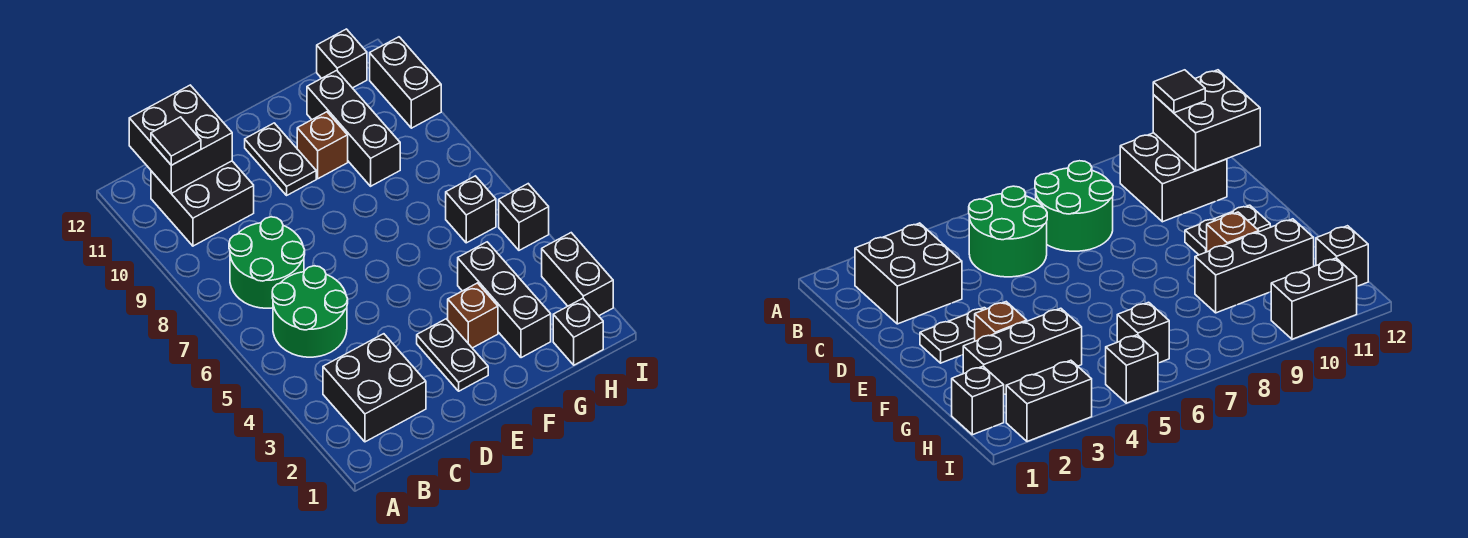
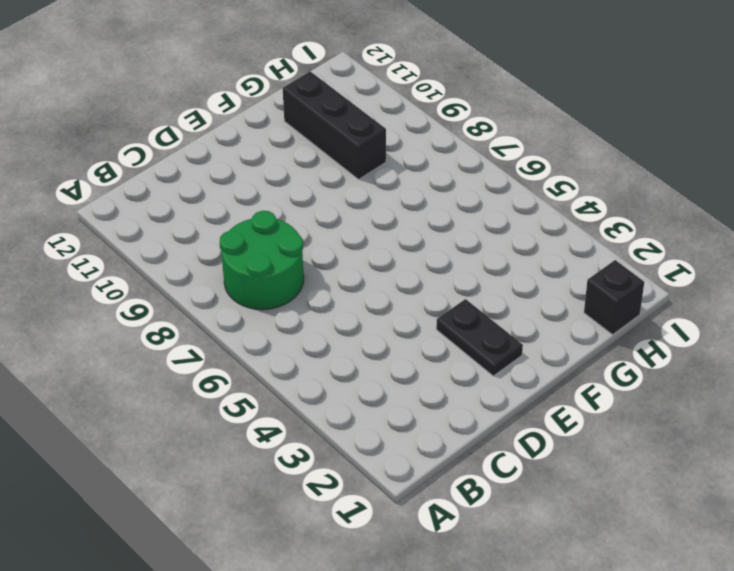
none -> black brick B2:C3 level 1
none -> green round brick B5:C6 level 1
none -> black brick B10:C11 level 1

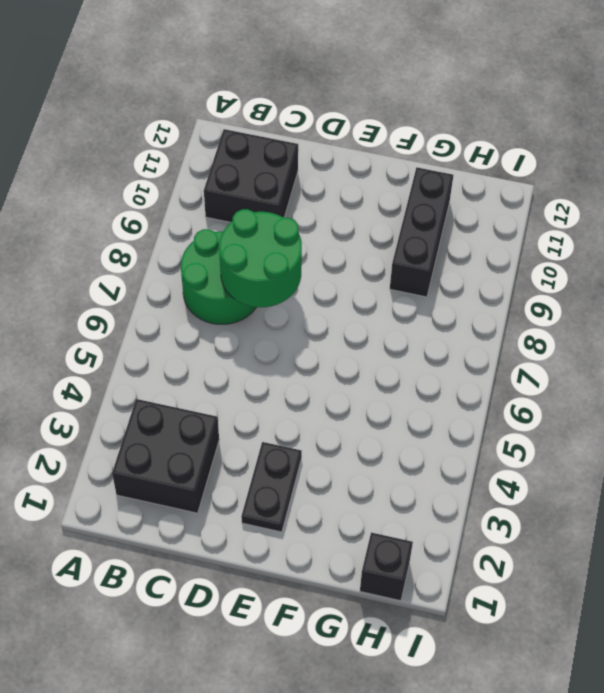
green round brick C7:D8 level 2 -> green round brick B5:C6 level 1
none -> black plate E10:E11 level 1
none -> brown brick F3 level 1
none -> brown brick F10 level 1

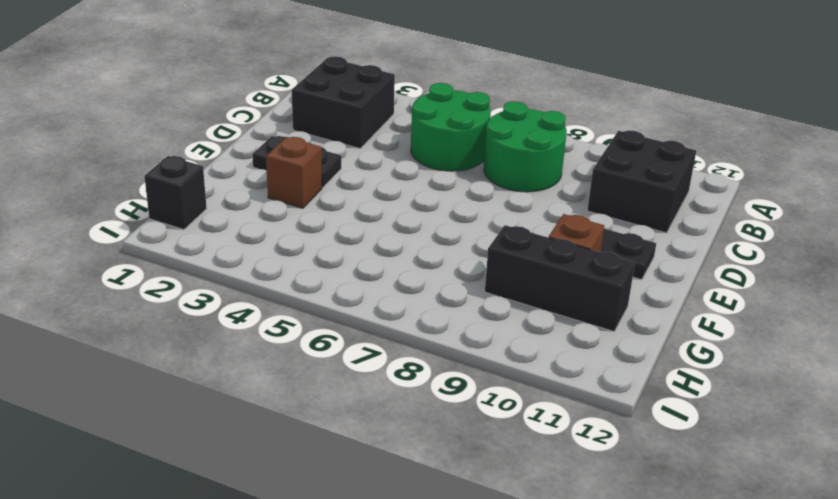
none -> black brick G2:G4 level 1
none -> black brick H6 level 1
none -> black brick H12 level 1

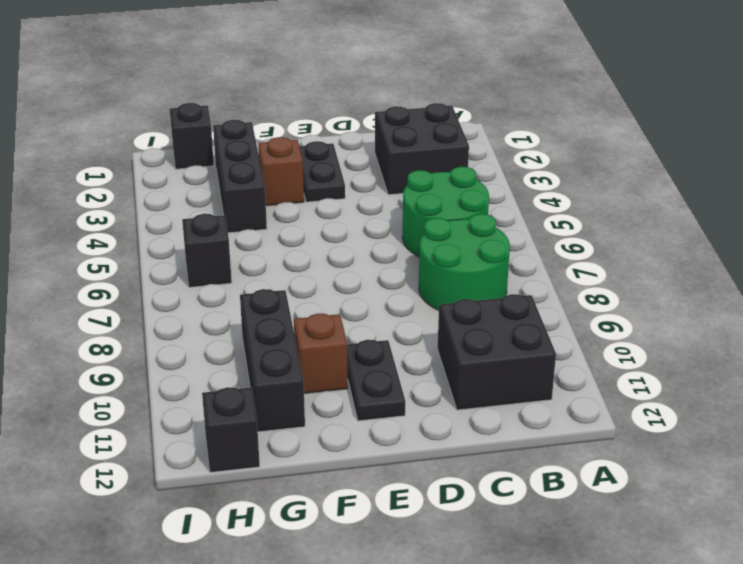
none -> black brick I2:I3 level 1
none -> black brick I5 level 1
none -> black brick I10:I11 level 1

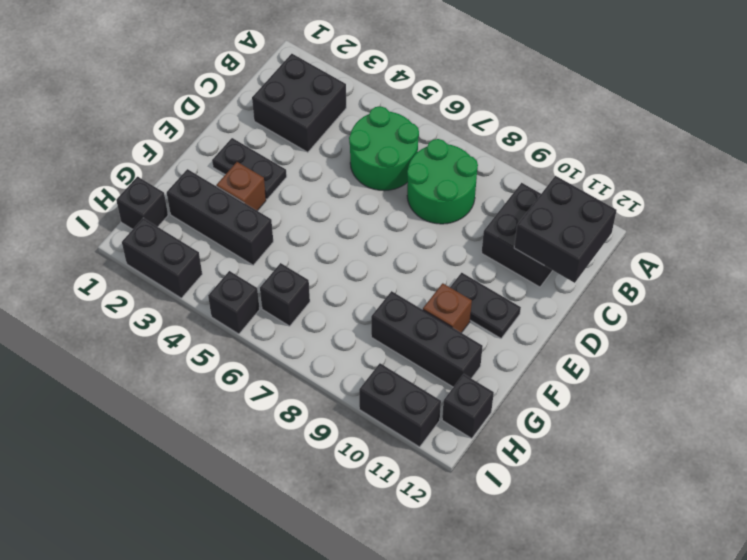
none -> black tile B11 level 3

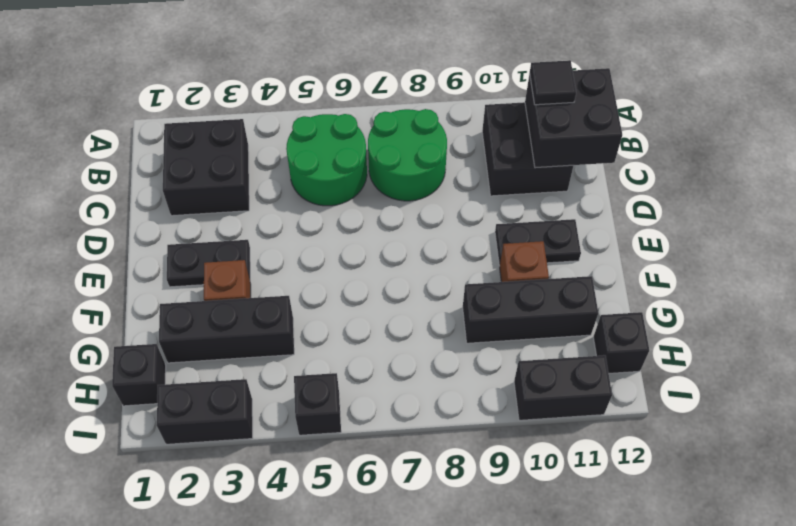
none -> black brick H6 level 1

